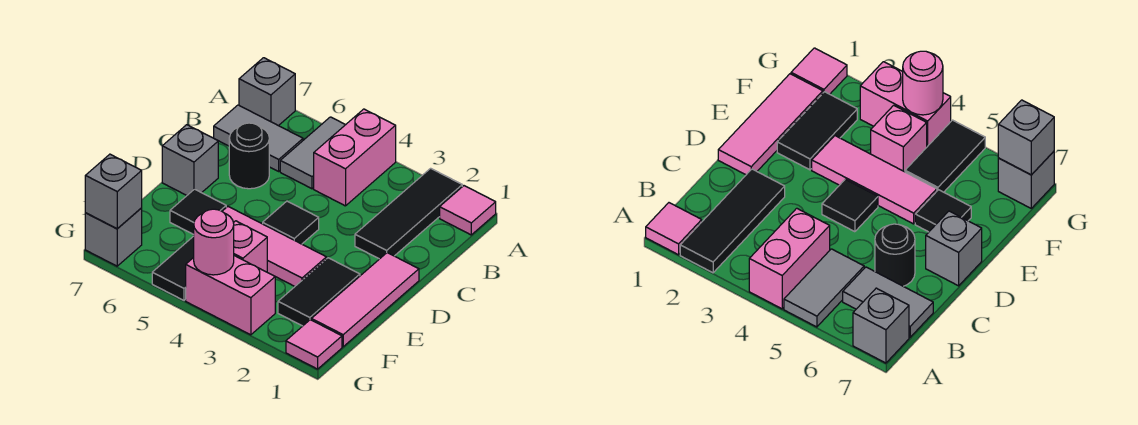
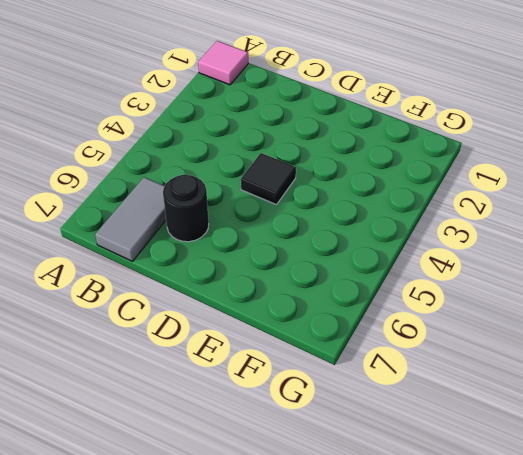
none -> black tile A2:C2 level 1
none -> pink brick A4:B4 level 1
none -> grey tile A5:B5 level 1

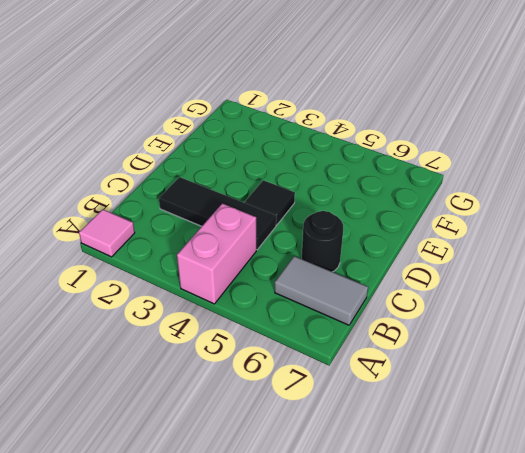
black tile C2:C4 level 1 -> black tile A2:C2 level 1
none -> grey tile A5:B5 level 1
none -> grey brick A7 level 1
none -> pink tile D1:F1 level 1

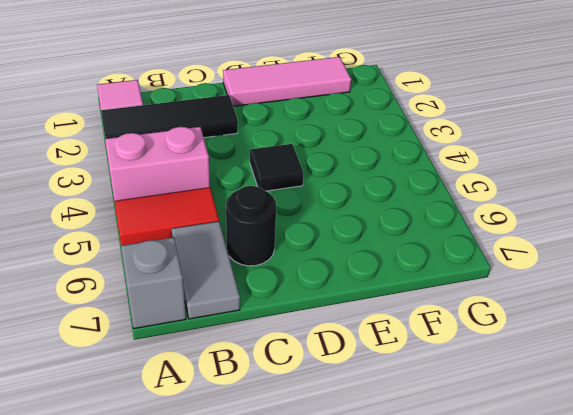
red tile A5:B5 level 1 -> grey tile A5:B5 level 1
none -> grey brick D7 level 1
none -> black tile E2:F2 level 1
none -> pink tile E3:E5 level 1

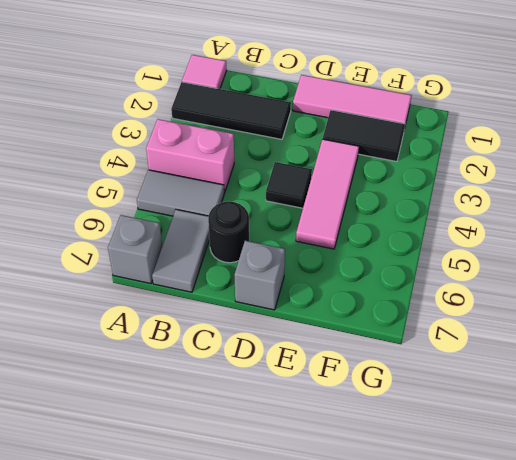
none -> black tile E6 level 1
none -> pink brick F4 level 1
none -> black tile F5:G5 level 1

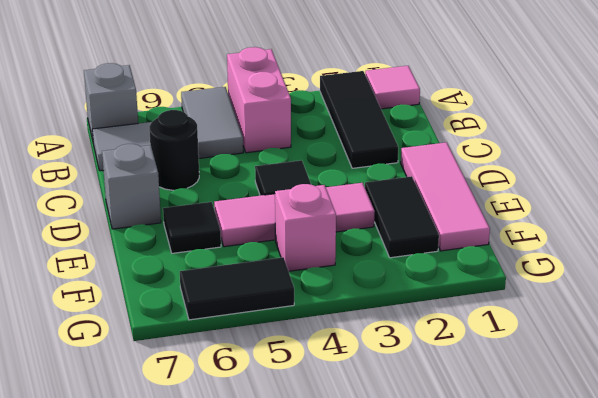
black tile G5:G6 level 1 -> black tile F5:G5 level 1
none -> pink tile G1 level 1
none -> pink brick G3:G4 level 1
none -> grey brick G7 level 1

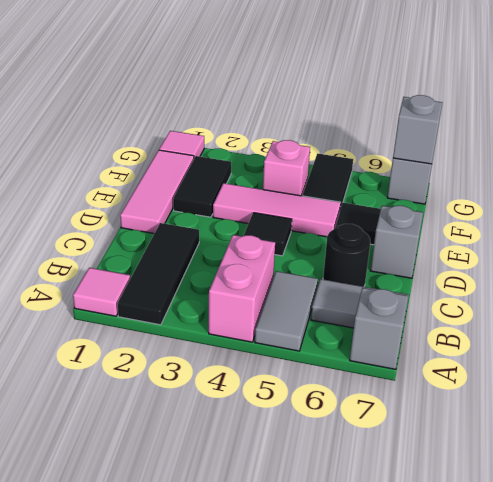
none -> pink brick G3:G4 level 1
none -> pink round brick G4 level 2

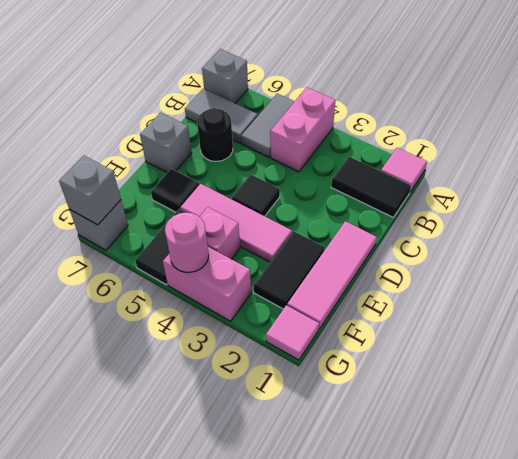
black tile B1:B2 level 1 -> black tile A2:C2 level 1

